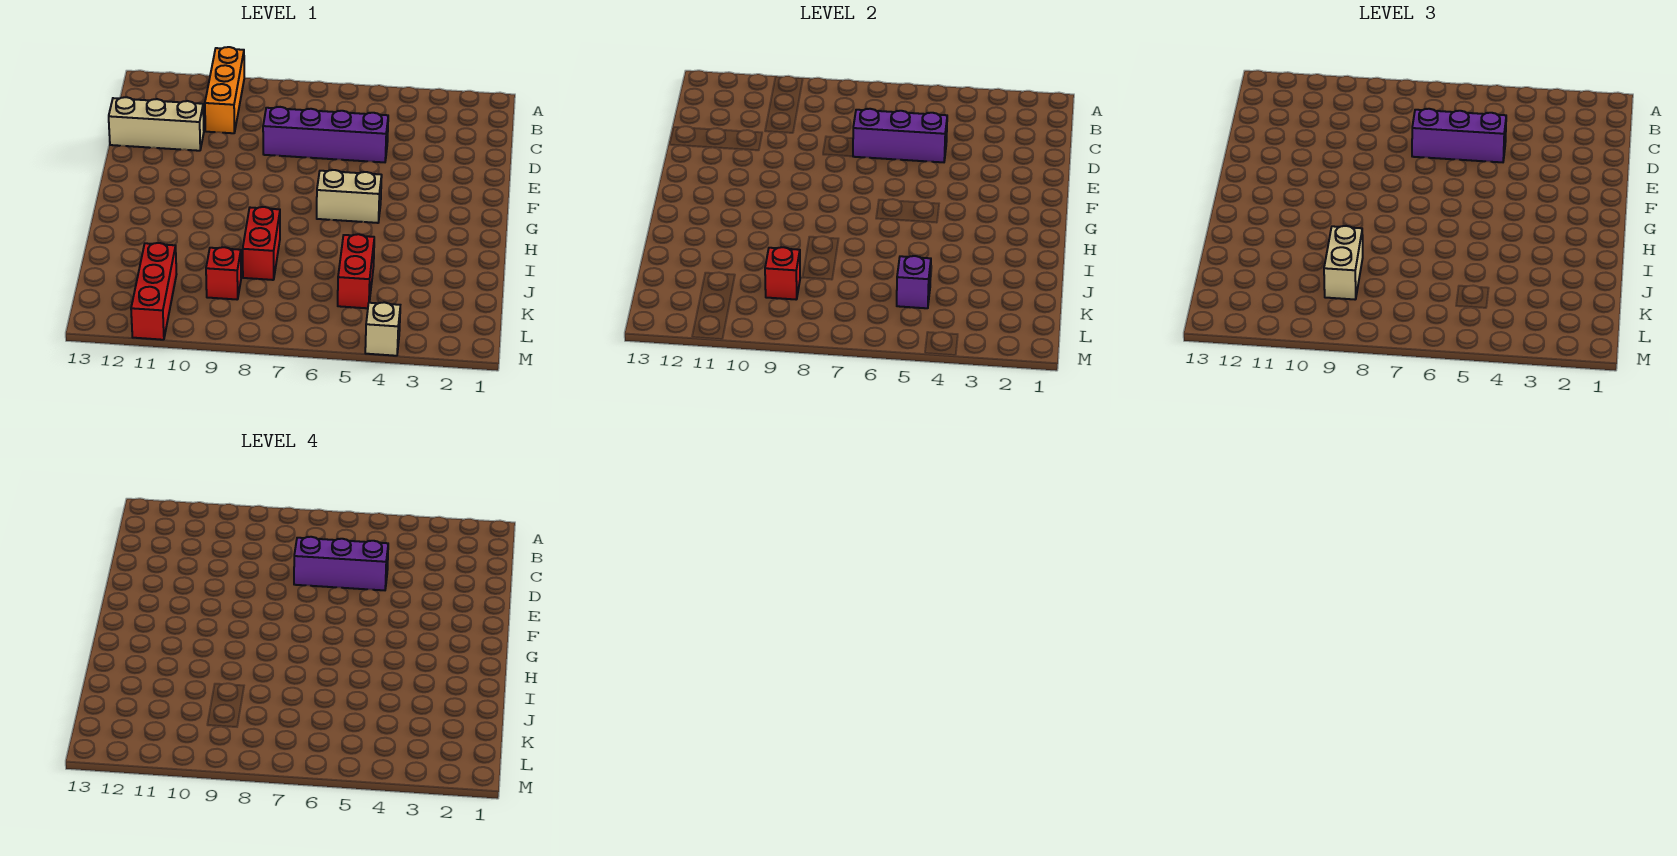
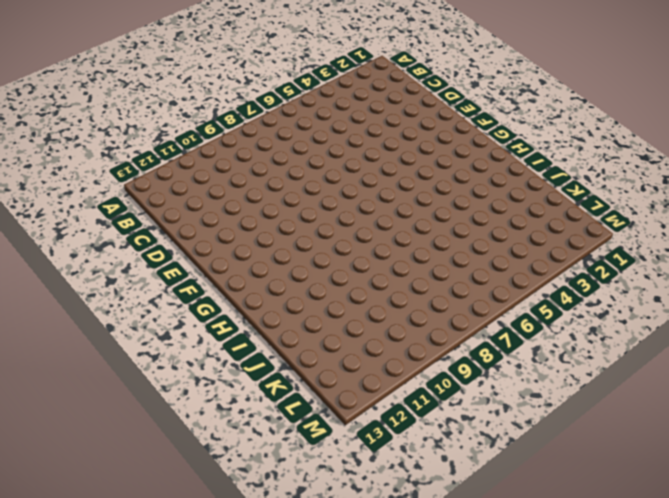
none -> orange brick A10:C10 level 1
none -> purple brick D5:D8 level 1
none -> tan brick D11:D13 level 1

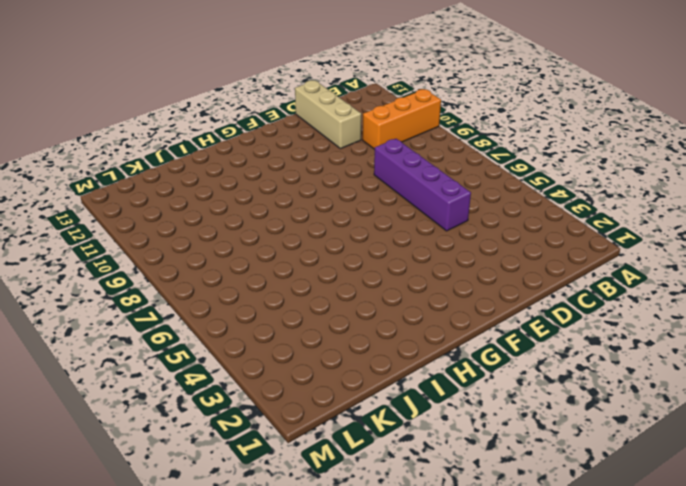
none -> tan brick G5:G6 level 1
none -> red brick I8:J8 level 1
none -> red brick J5:K5 level 1

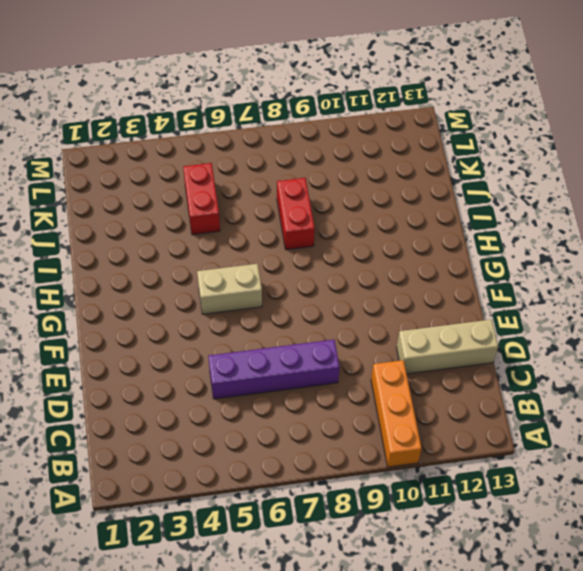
none -> red brick K9 level 1
none -> red brick K11:M11 level 1
none -> tan brick M4 level 1

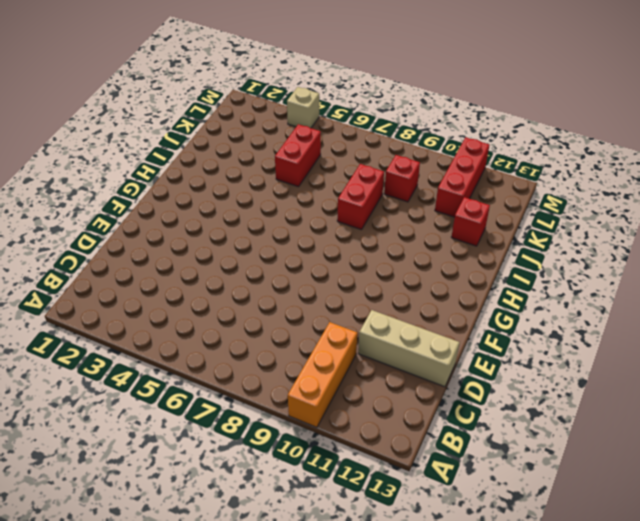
red brick J12 level 1 -> red brick K9 level 2
none -> purple brick D5:D8 level 1
none -> tan brick G5:G6 level 1
none -> purple brick D5:D7 level 2

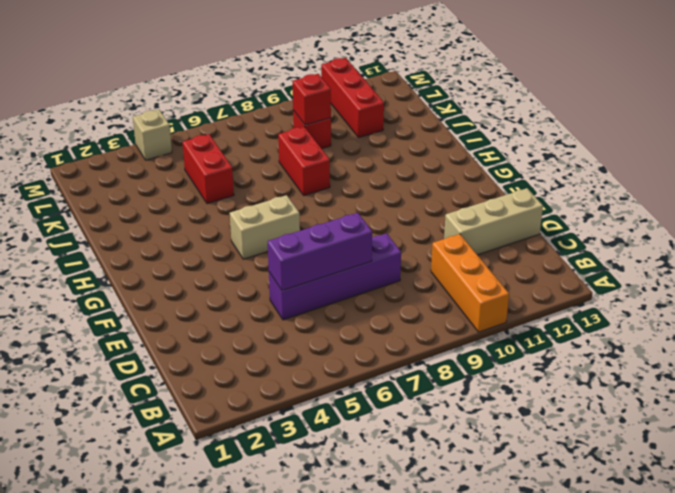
none -> purple brick K5 level 2
none -> purple brick D5:D7 level 3
none -> tan brick J9:K9 level 3

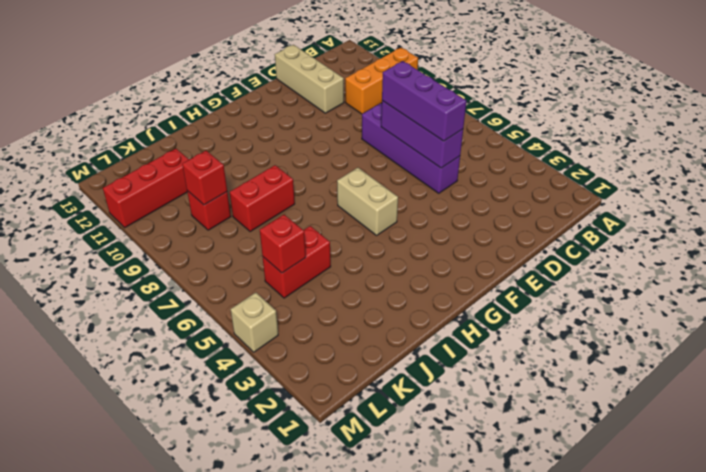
red brick K5 level 2 -> purple brick K5 level 2
none -> tan brick J9:K9 level 3
none -> purple brick D5:D7 level 4

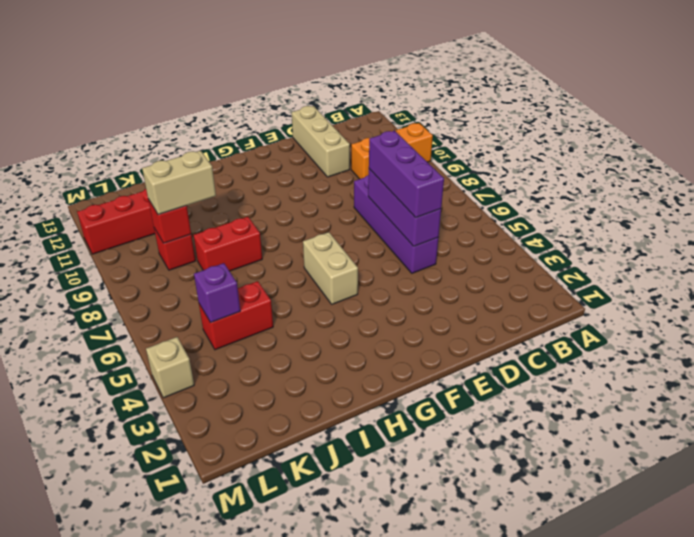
none -> purple brick D5:D7 level 4

